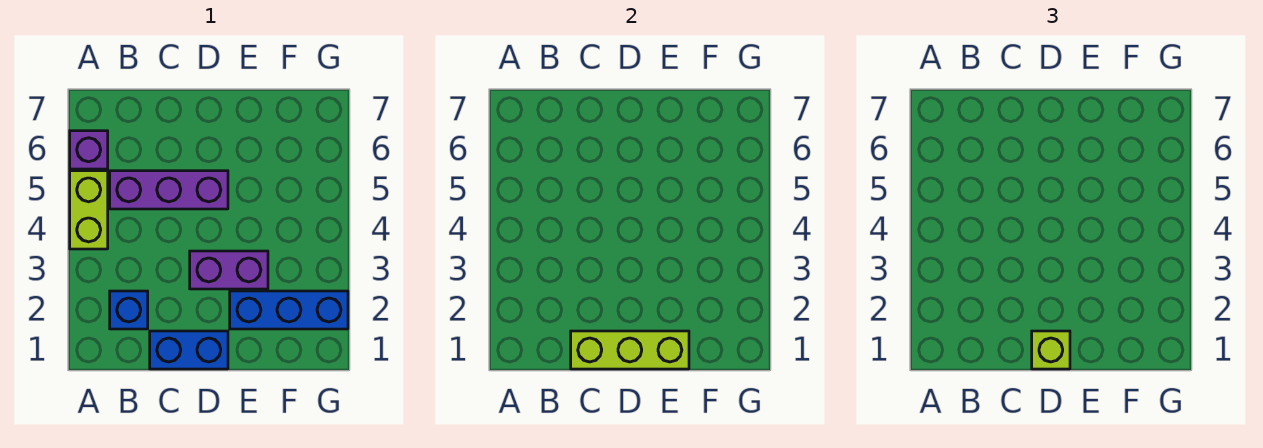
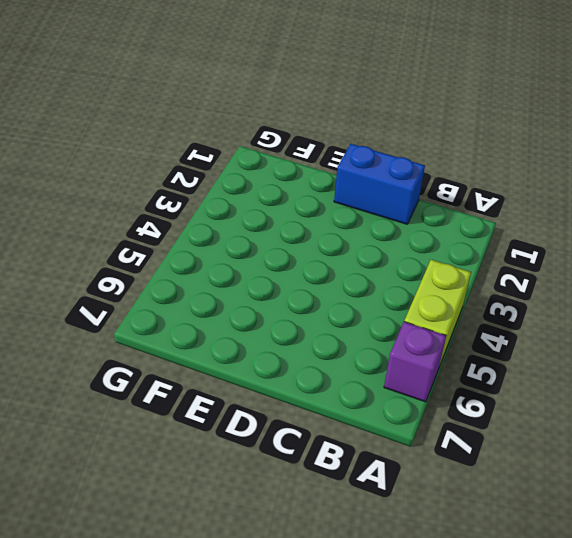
none -> blue brick B2 level 1
none -> purple brick B5:D5 level 1

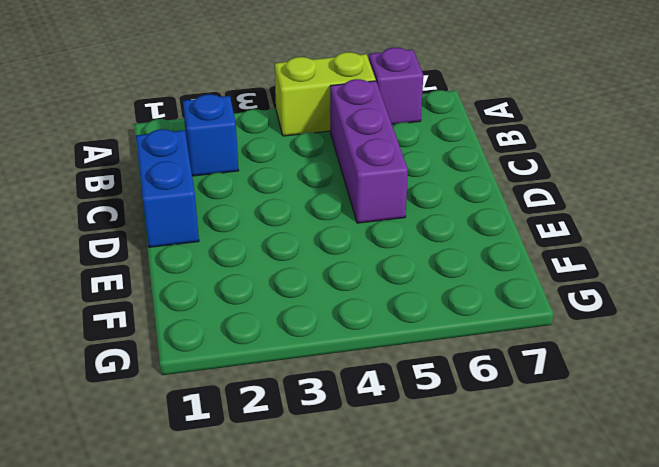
none -> purple brick D3:E3 level 1
none -> blue brick E2:G2 level 1

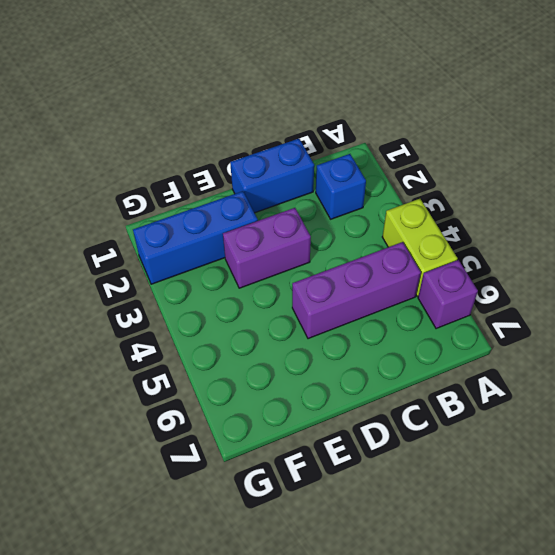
none -> lime brick C1:E1 level 2
none -> lime brick D1 level 3

